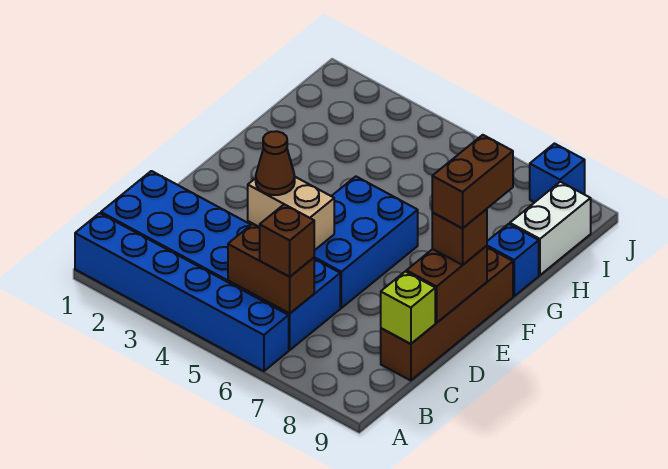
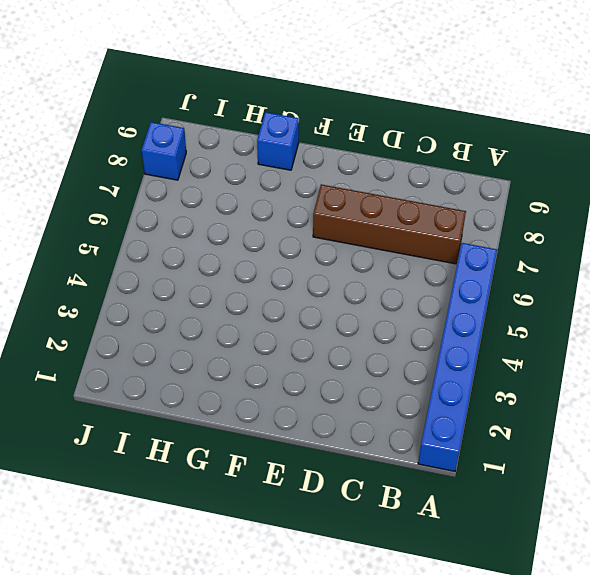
brown brick B7:E7 level 1 -> brown brick C9:F9 level 1
none -> blue brick B1:C6 level 1
none -> blue brick D5:F6 level 1
none -> white brick H9:I9 level 1

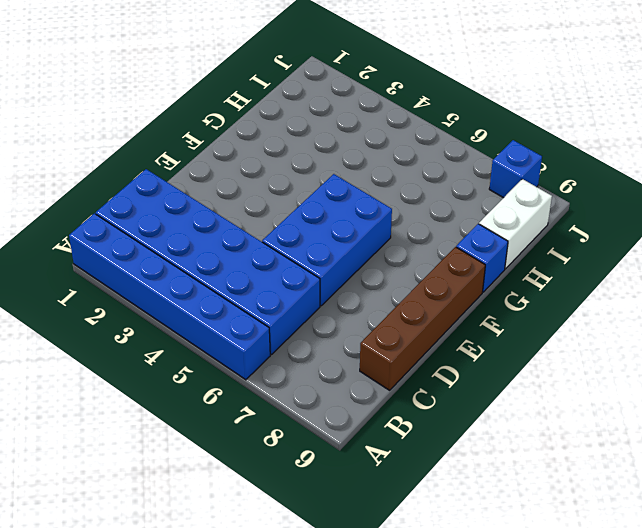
none -> brown brick B5:B6 level 2
none -> lime brick C9 level 2
none -> tan brick D4:D5 level 2

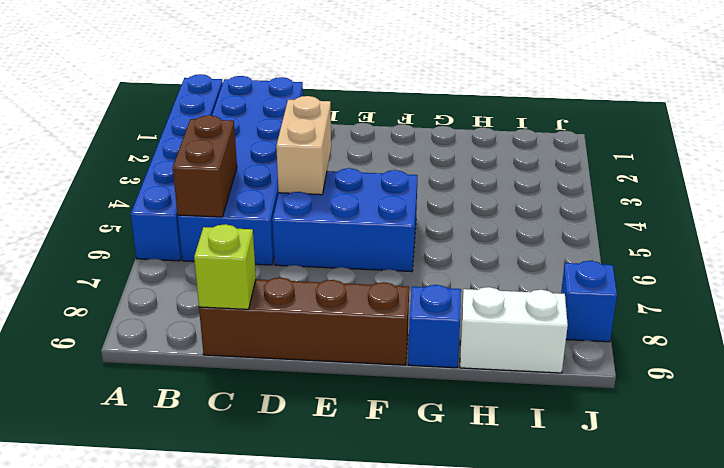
none -> brown brick D9:E9 level 2
none -> brown brick B6 level 3
none -> brown cone D4 level 3

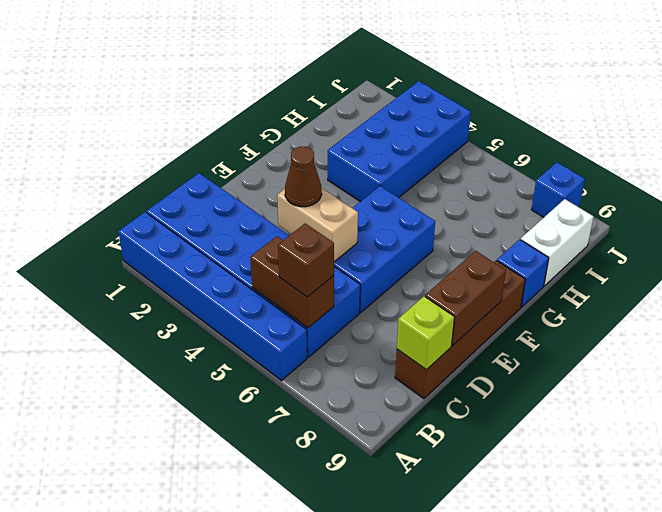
blue brick G3:J4 level 1 -> none
none -> brown brick E9 level 3
none -> brown brick E9:F9 level 4

